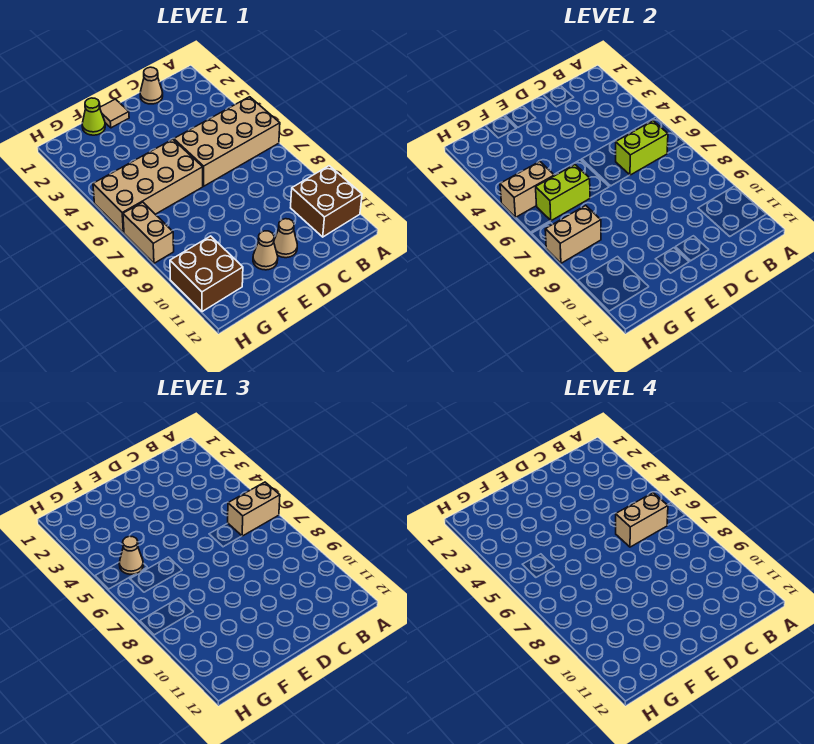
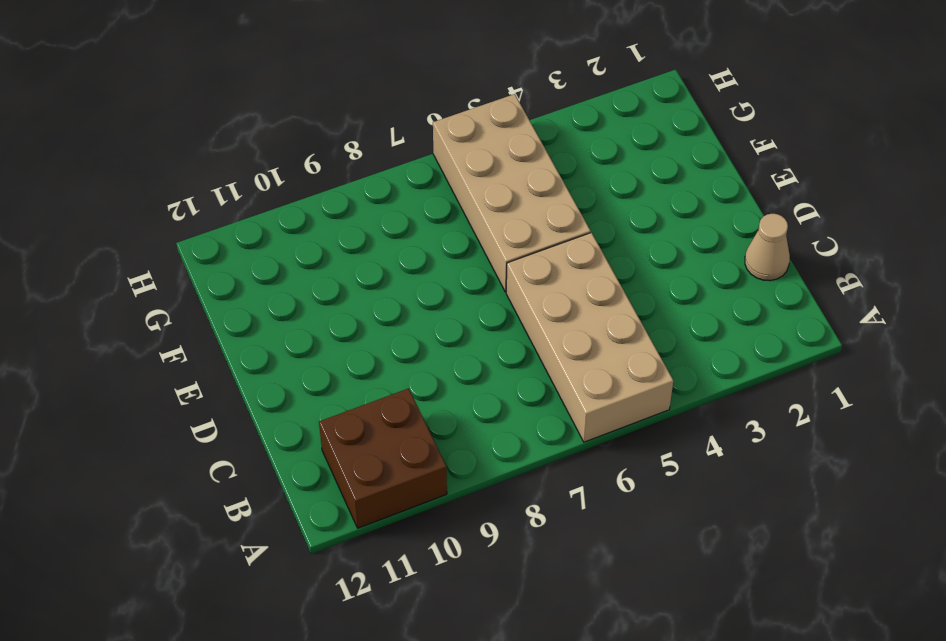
none -> tan cone D11 level 1
none -> tan tile E1 level 1
none -> tan cone E11 level 1

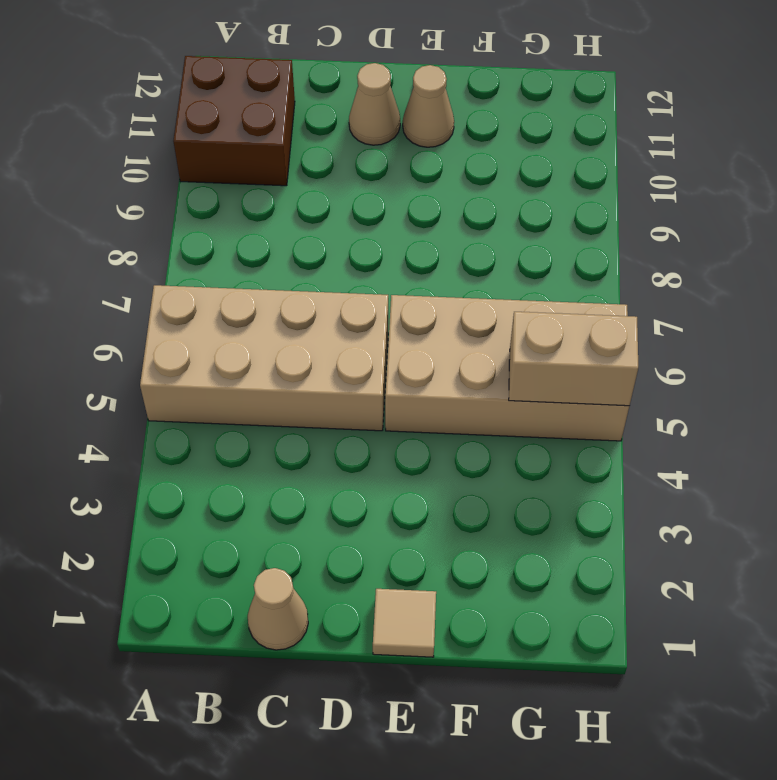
none -> lime cone F1 level 1
none -> brown brick G10:H11 level 1
none -> tan brick H7:H8 level 1

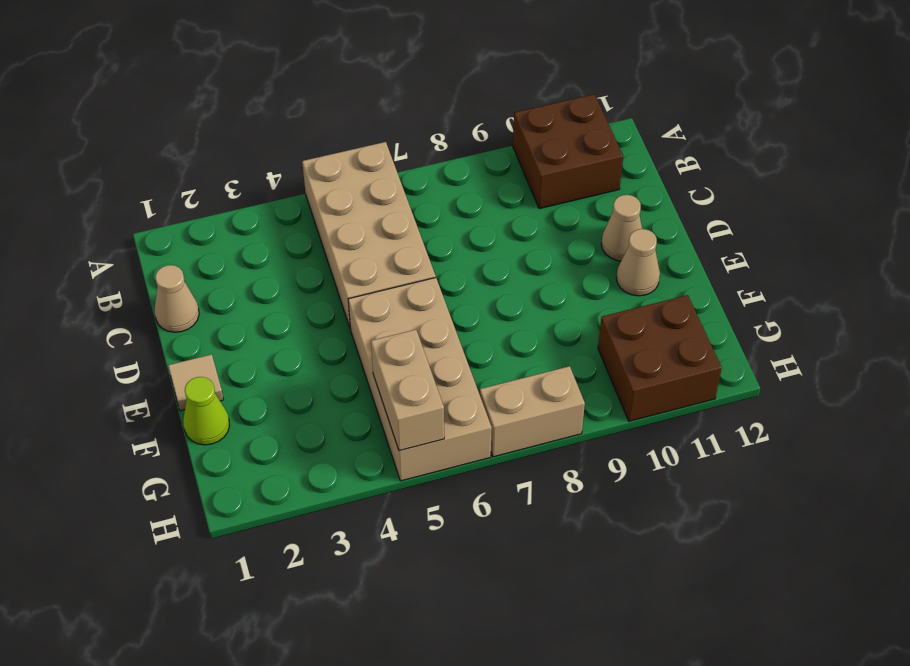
none -> lime brick B6:C6 level 2
none -> lime brick F6:G6 level 2
none -> tan brick G8:H8 level 2

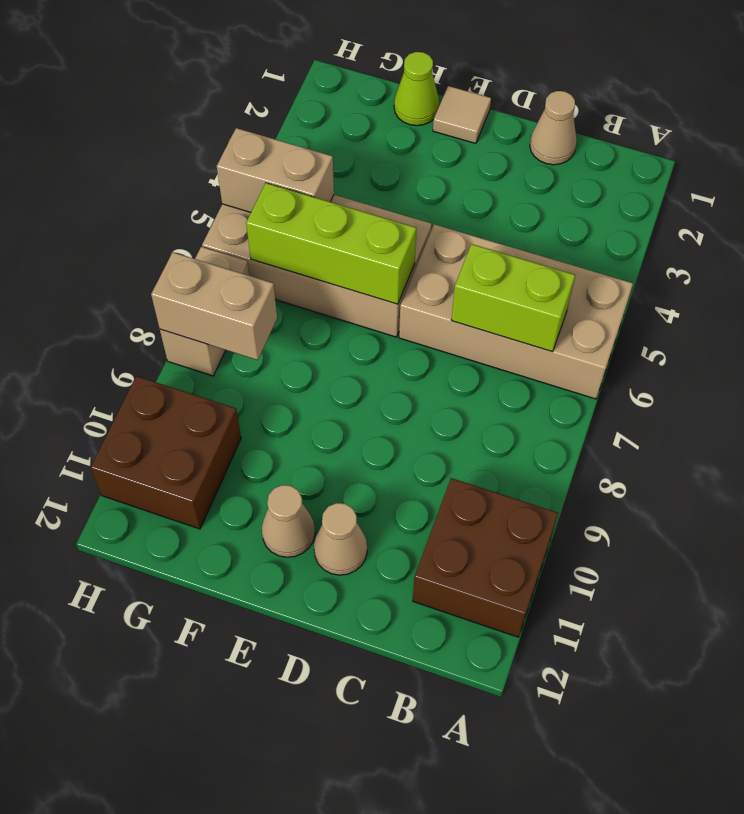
lime brick E6:G6 level 2 -> lime brick F6:G6 level 2
none -> tan brick A6:B6 level 3
none -> tan cone G5 level 3
none -> tan brick B6:C6 level 4

